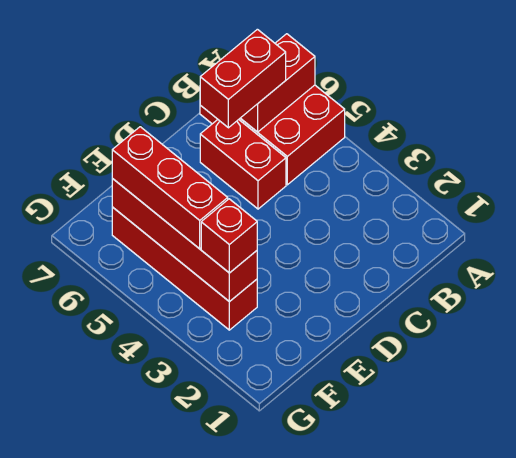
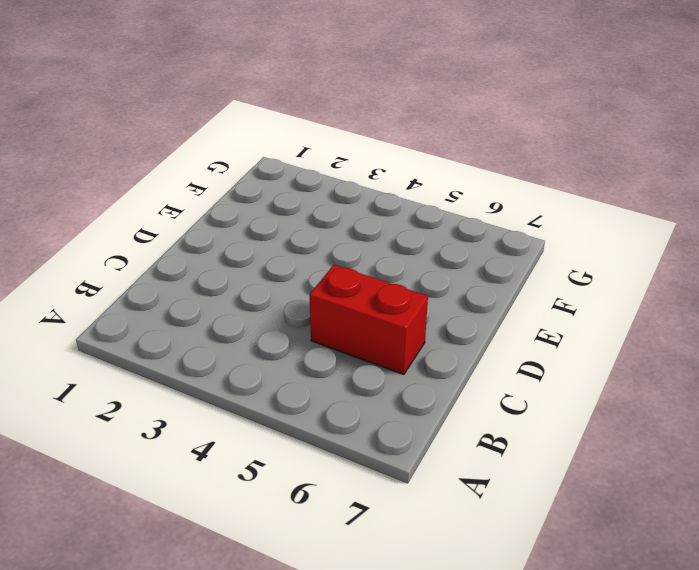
none -> red brick A5:B7 level 1
none -> red brick F3:F6 level 1

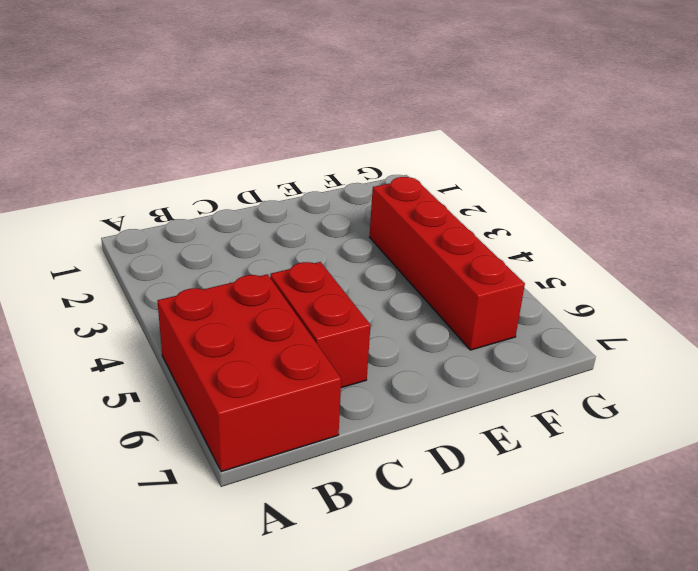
none -> red brick A6:B6 level 2
none -> red brick F3:F6 level 2

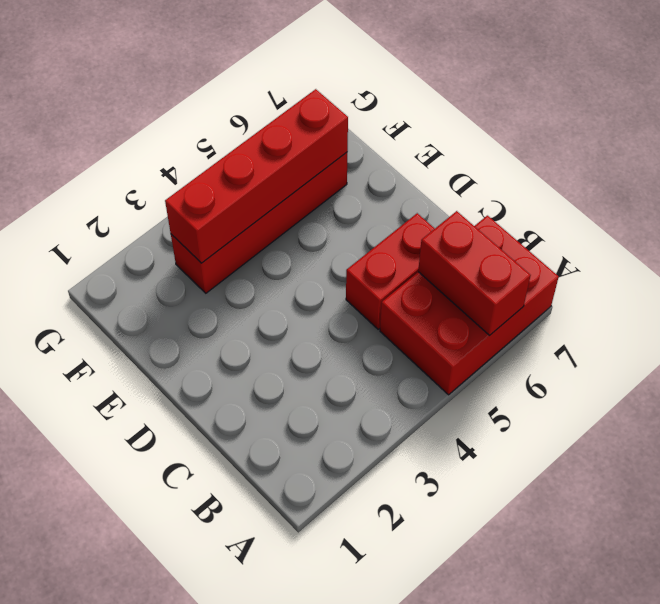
none -> red brick B6:C6 level 3
none -> red brick F3 level 3

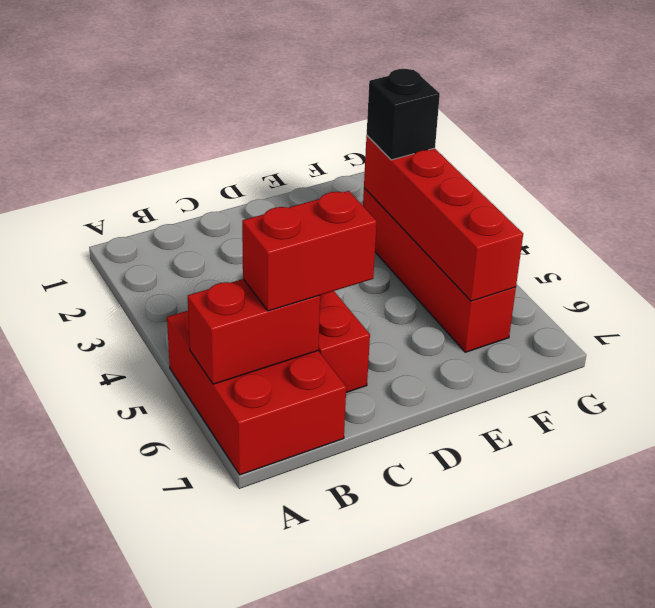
black brick F3 level 3 -> red brick F3 level 3
none -> red brick F4:F6 level 3

